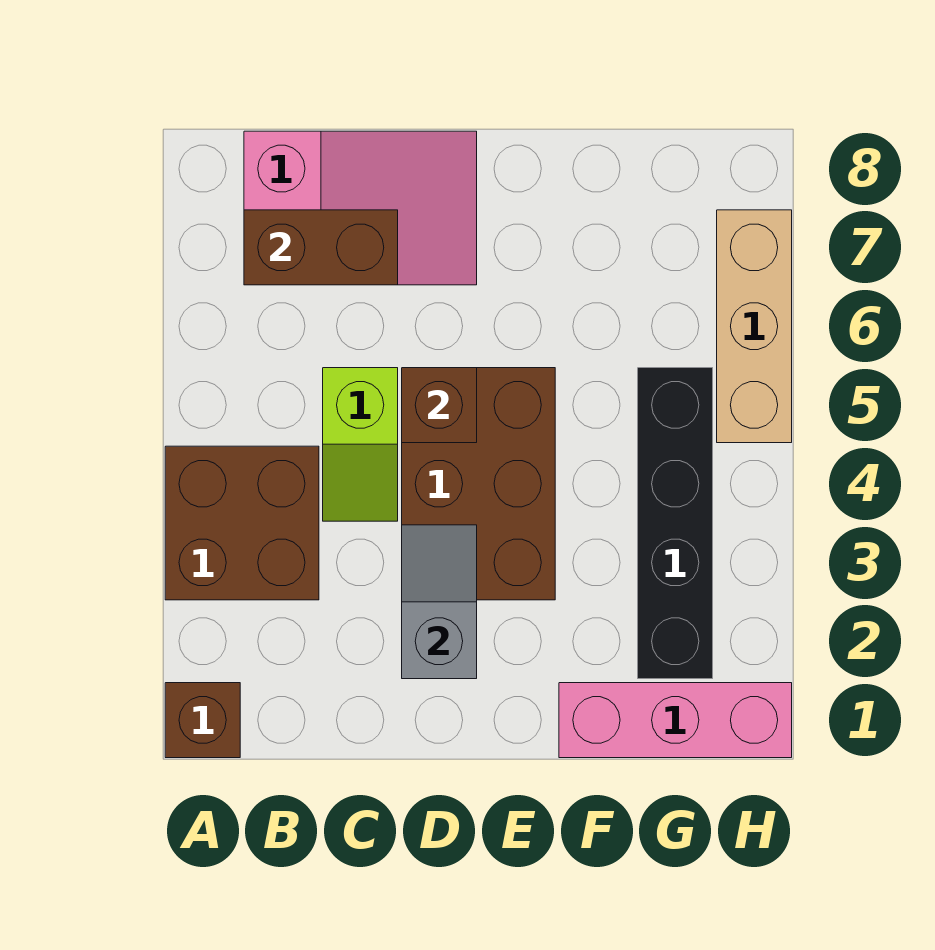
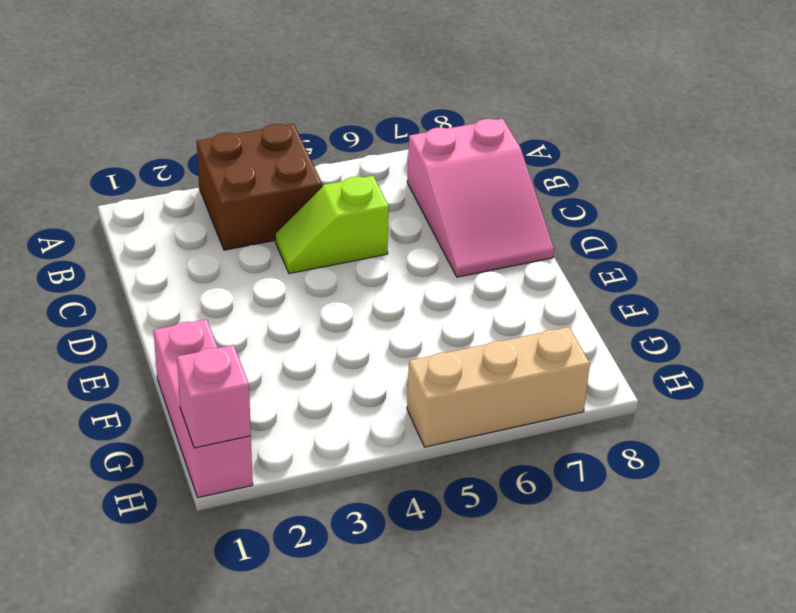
pink brick H1 level 2 -> none
none -> brown brick A1 level 1
none -> brown brick D3:E5 level 1

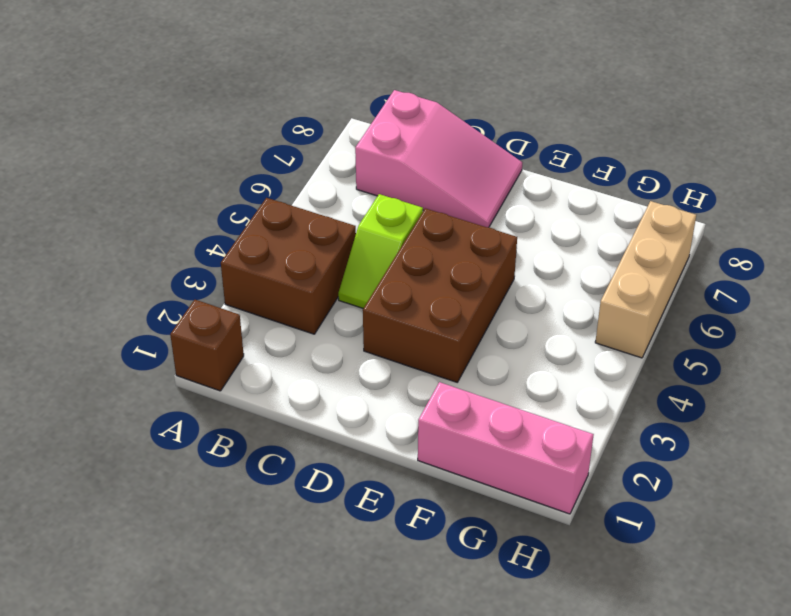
none -> black brick G2:G5 level 1
none -> brown brick B7:C7 level 2

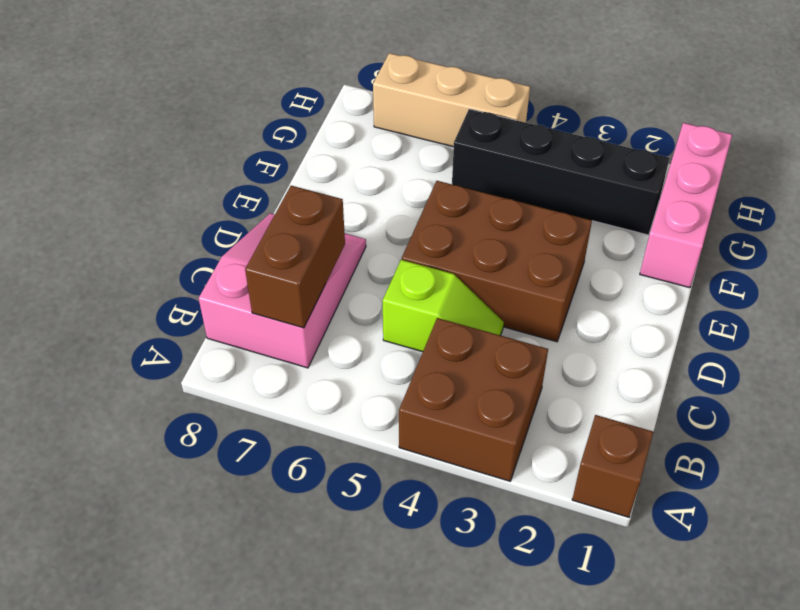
none -> grey slope D2:D3 level 2 top 2
none -> brown brick D5 level 2

